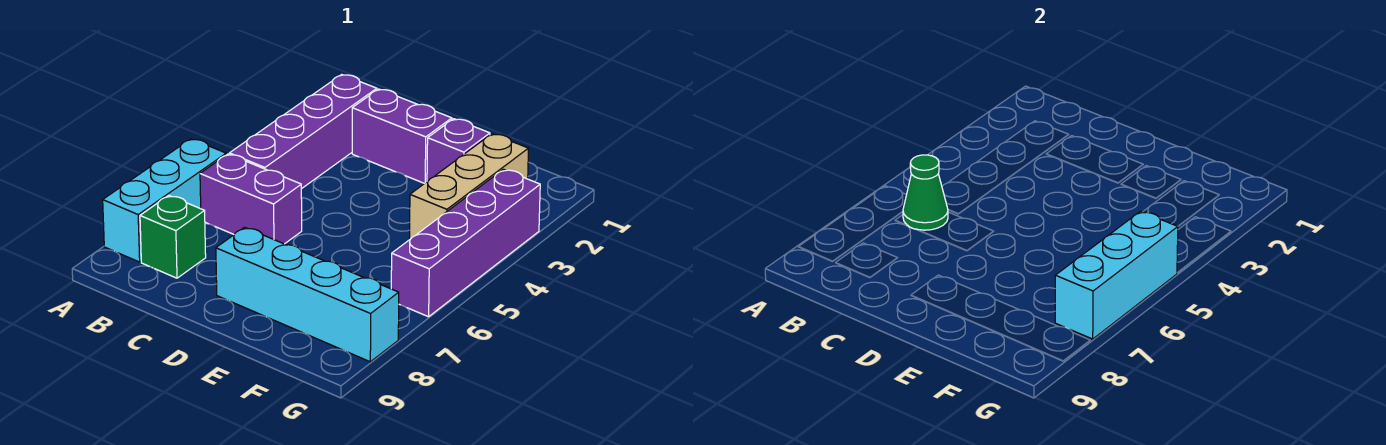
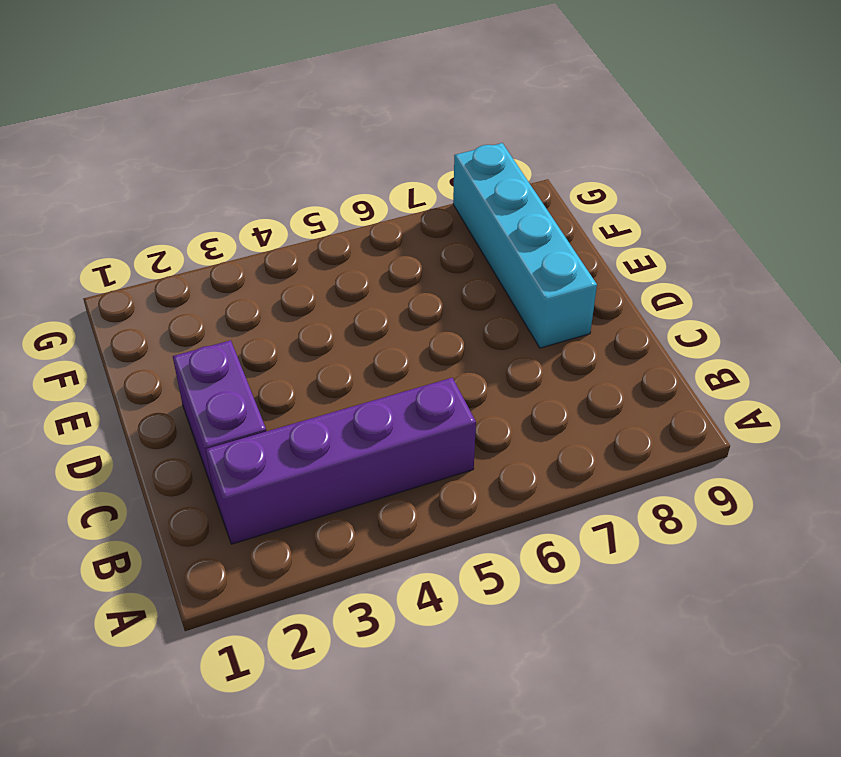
none -> cyan brick A6:A8 level 1
none -> purple brick B6:C6 level 1

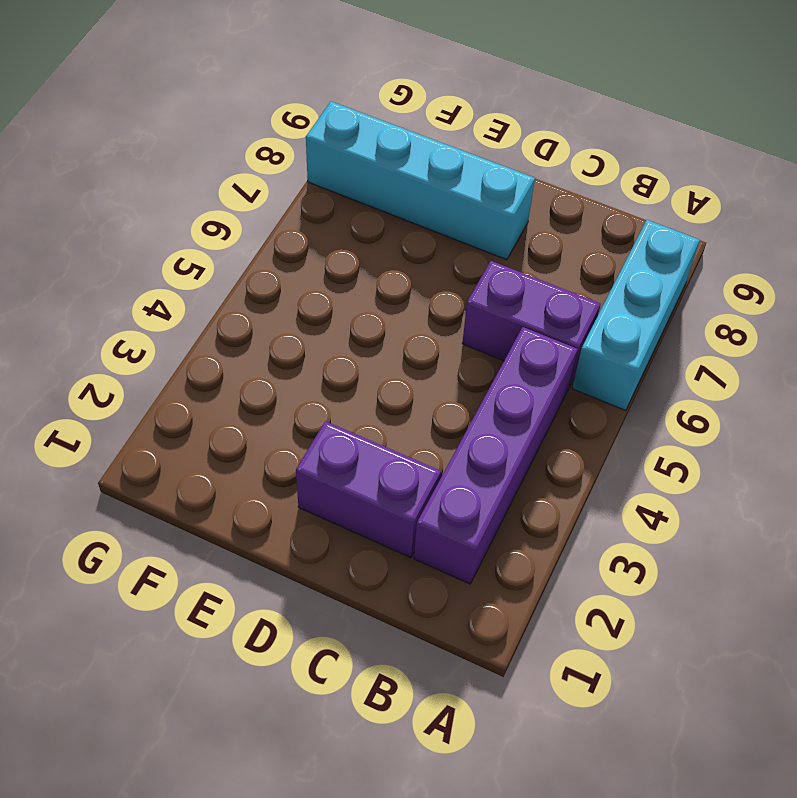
none -> green brick B8 level 1
none -> purple brick E2 level 1

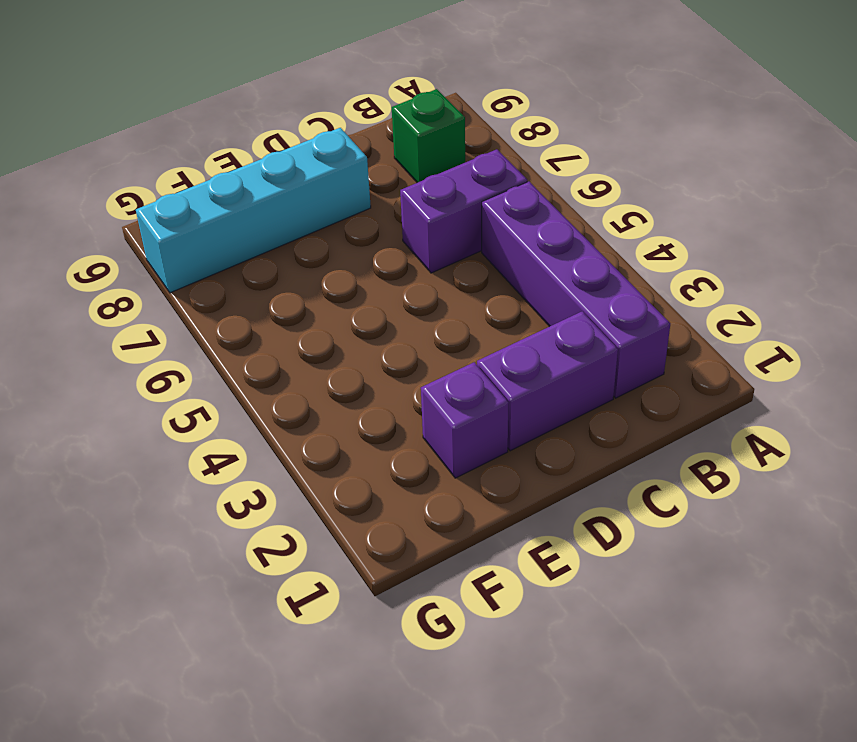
none -> cyan brick A6:A8 level 1
none -> tan brick F2:F4 level 1

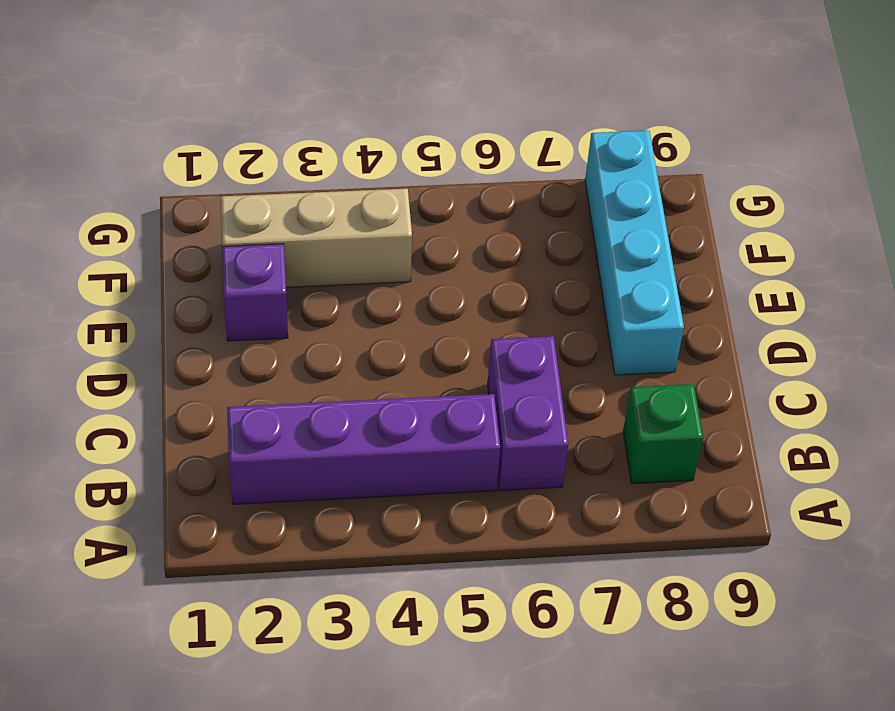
none -> cyan brick A6:A8 level 1
none -> purple brick C2:D2 level 1

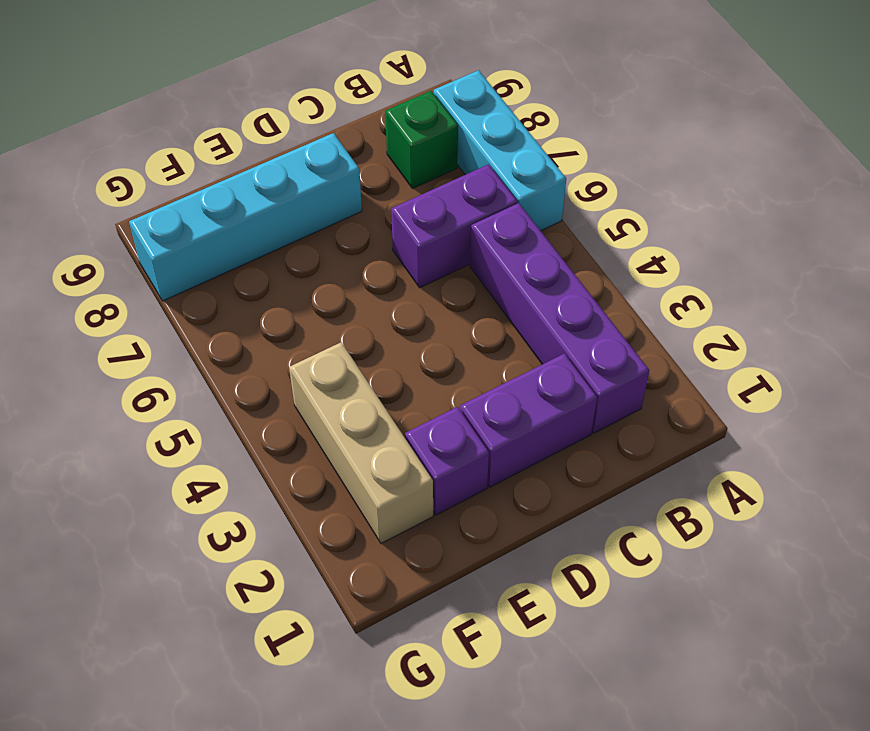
none -> purple brick G3:G6 level 1
none -> green cone B6 level 2

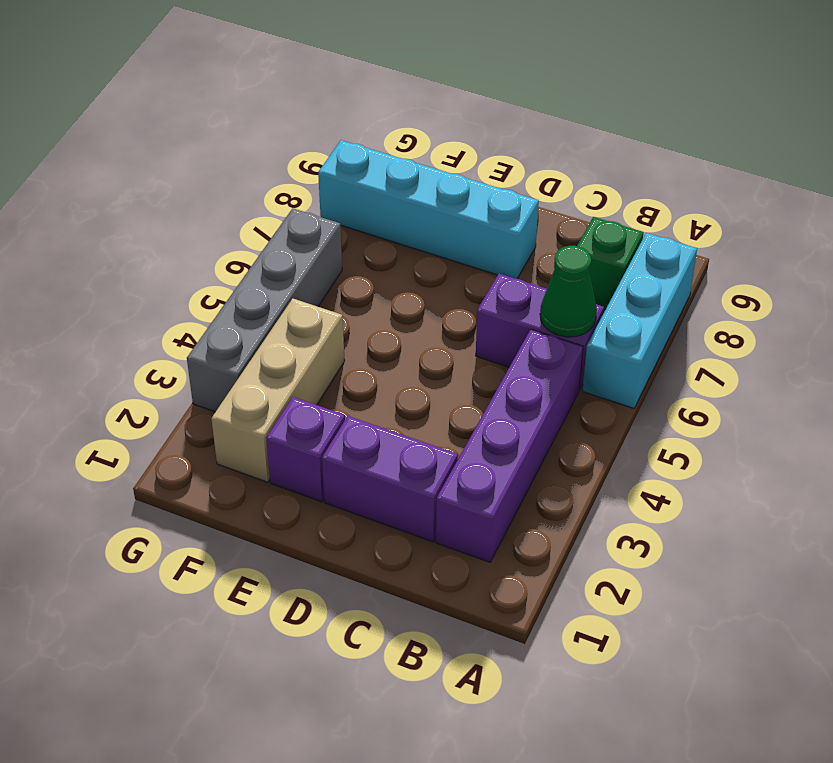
grey brick G3:G6 level 1 -> purple brick G3:G6 level 1
none -> cyan brick G5:G7 level 2

